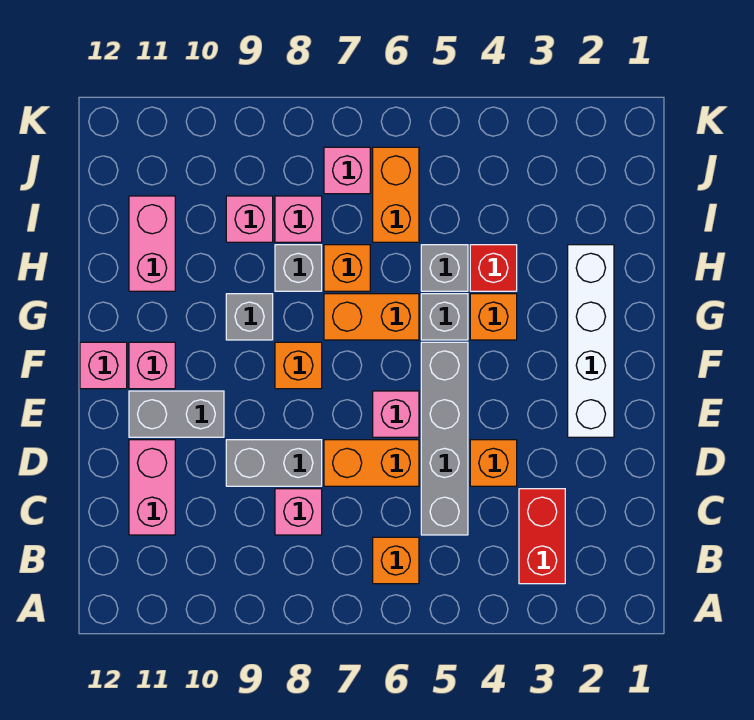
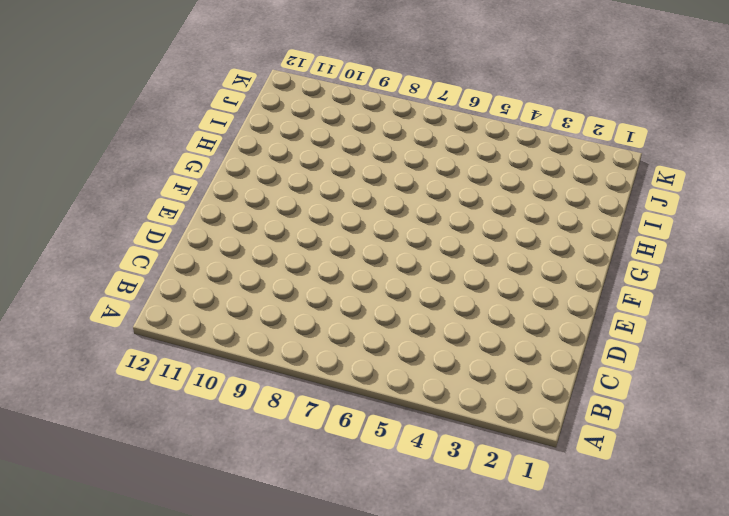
none -> red brick B3:C3 level 1
none -> orange brick B6 level 1
none -> grey brick C5:F5 level 1

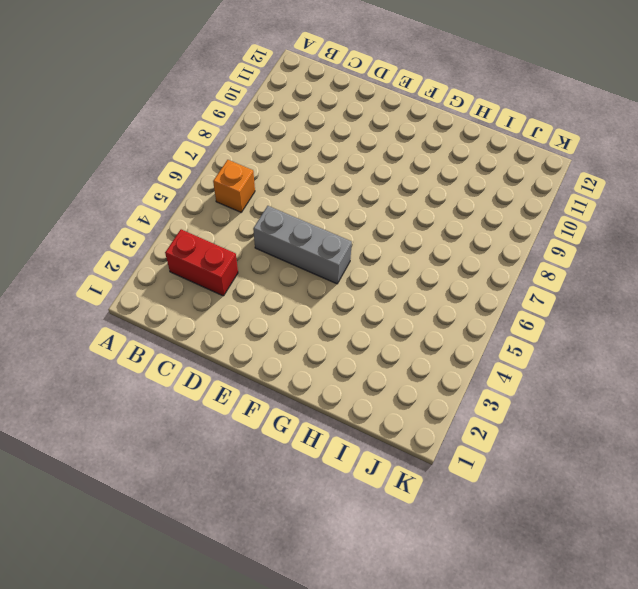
grey brick D5:F5 level 1 -> grey brick C5:F5 level 1
none -> pink brick C8 level 1
none -> pink brick C11:D11 level 1
none -> orange brick D4 level 1

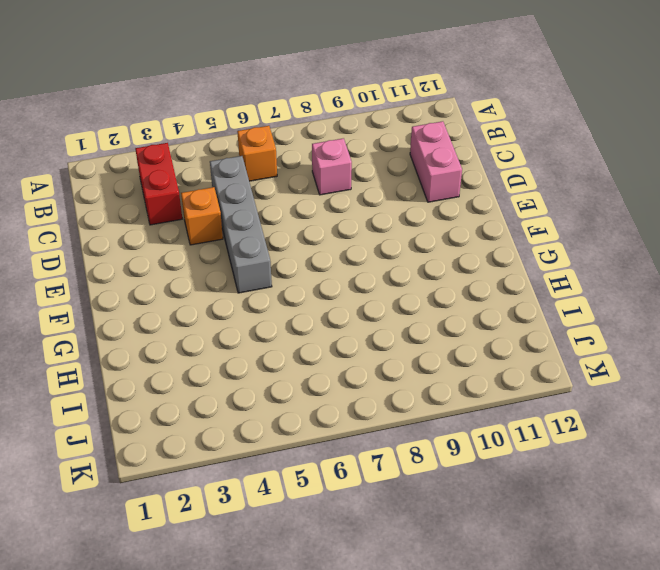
none -> orange brick D6:D7 level 1
none -> grey brick D8:D9 level 1
none -> white brick E2:H2 level 1

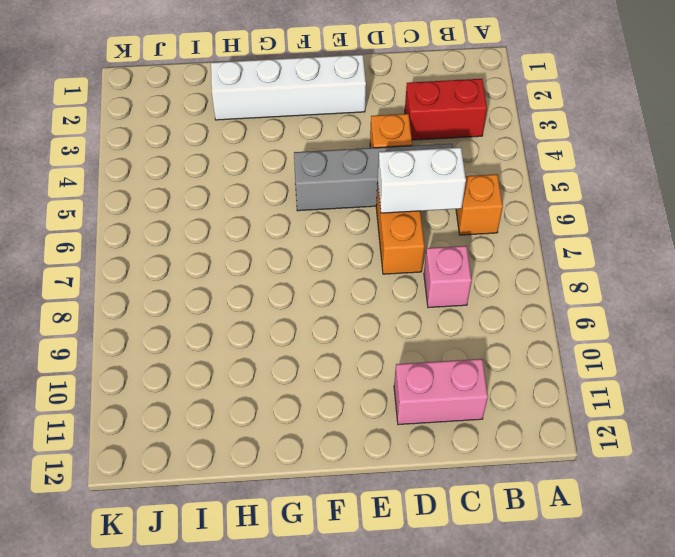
white brick C6:D6 level 2 -> none
none -> grey brick D8:D9 level 1
none -> pink brick E6 level 1
none -> grey brick E10:E11 level 1

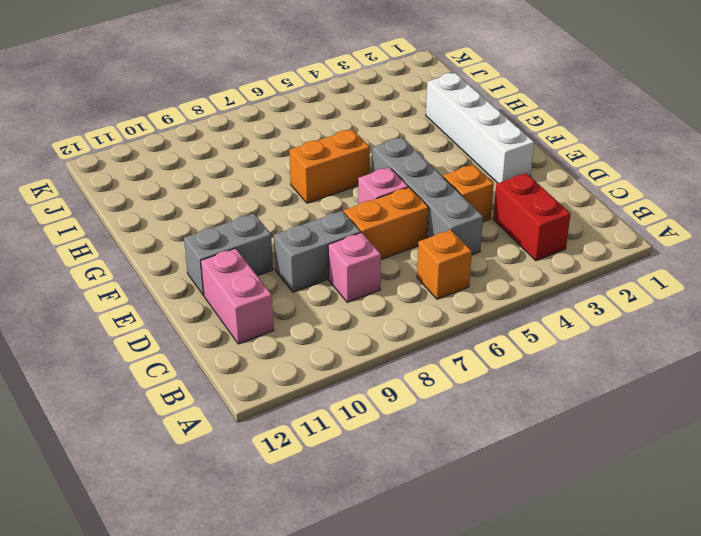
none -> orange brick F8 level 1
none -> pink brick F11 level 1
none -> pink brick F12 level 1

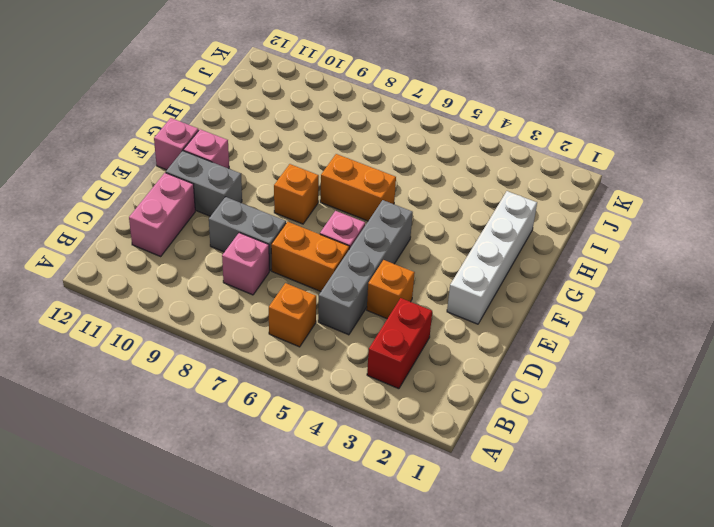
none -> orange brick G4 level 1
none -> grey brick G5 level 1
none -> grey brick G9 level 1

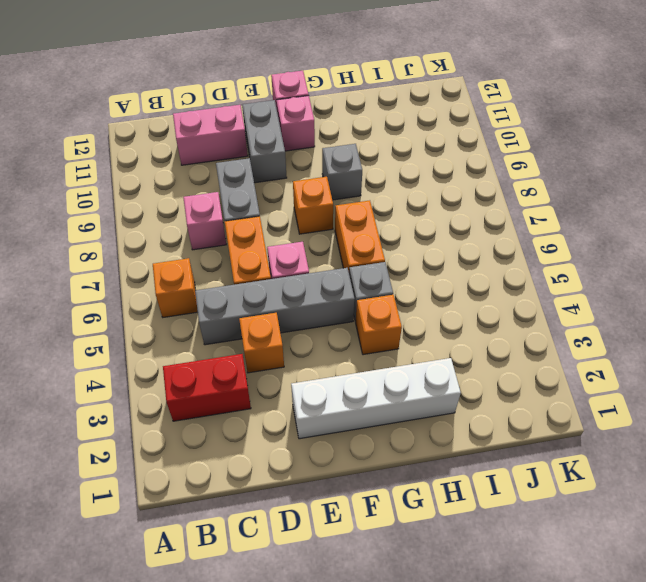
none -> red brick H4 level 1
none -> grey brick H5 level 1
none -> orange brick H7 level 1

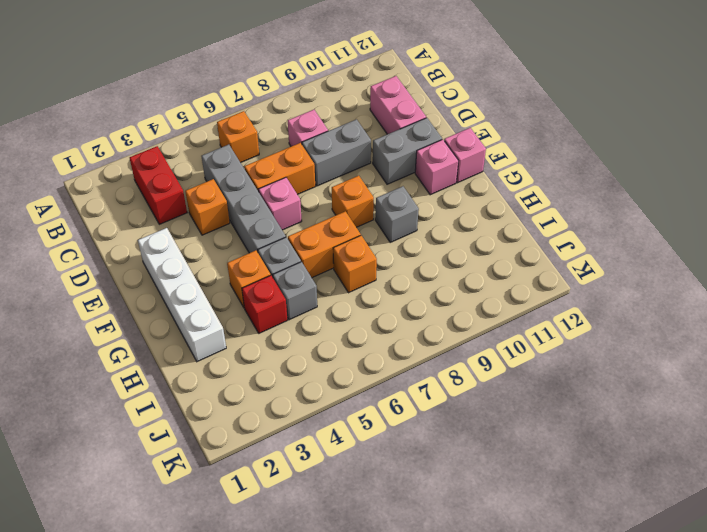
none -> grey brick H8 level 1
none -> pink brick H11:I11 level 1
none -> orange brick I6:J6 level 1

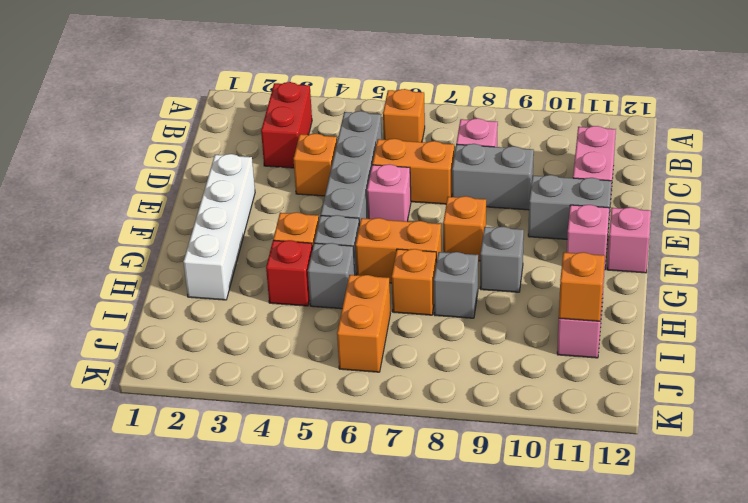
orange brick I11 level 2 -> none
none -> pink brick I8 level 1
none -> pink brick I9 level 1
none -> pink brick J7 level 1

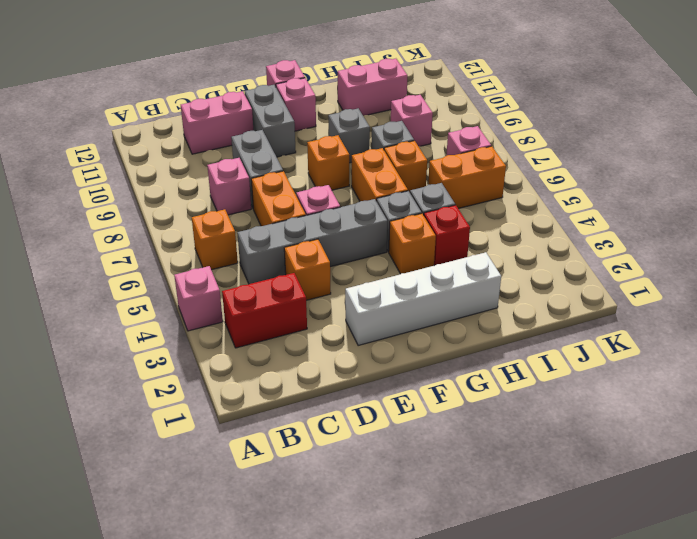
pink brick A4 level 1 -> pink brick I8 level 1

